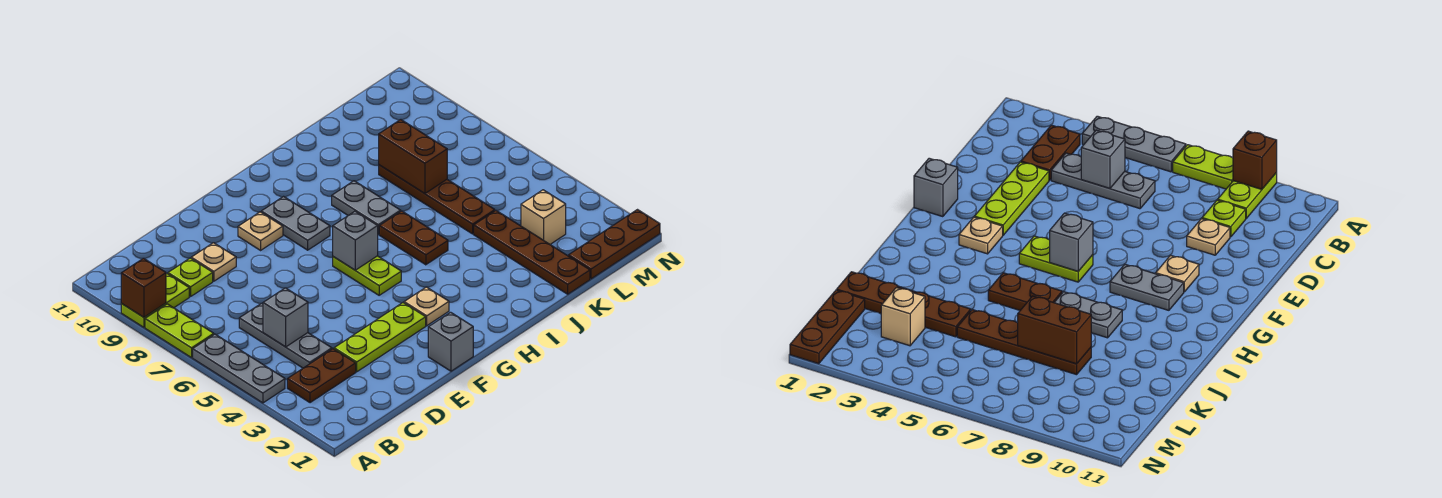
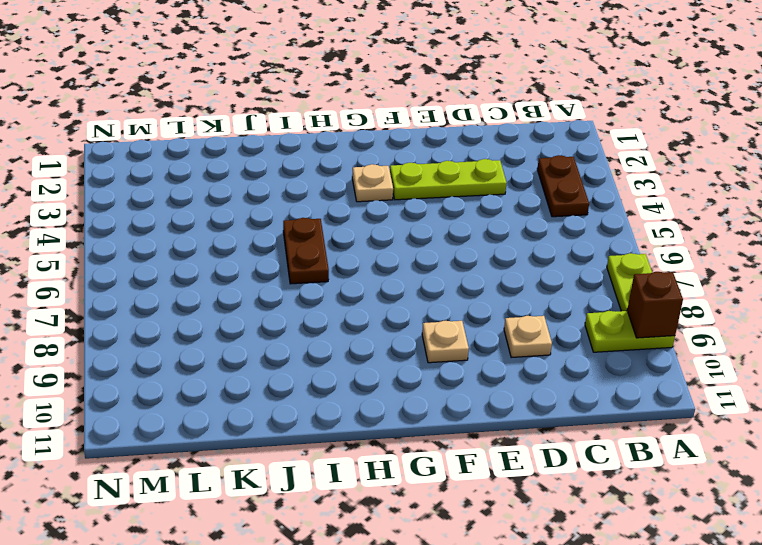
brown plate B3:B4 level 1 -> brown plate B3:C3 level 1
none -> grey plate A4:A6 level 1
none -> grey plate C4:C6 level 1
none -> lime plate C9 level 1

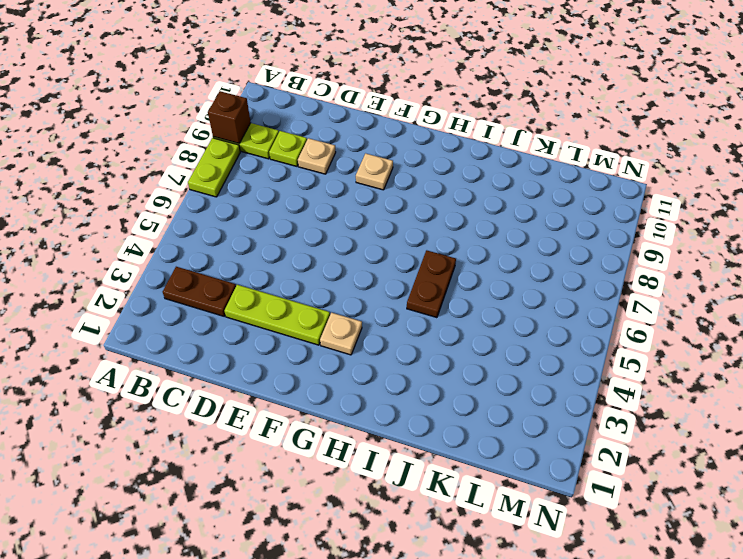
none -> grey plate A4:A6 level 1
none -> grey plate C4:C6 level 1
none -> grey brick F1 level 1

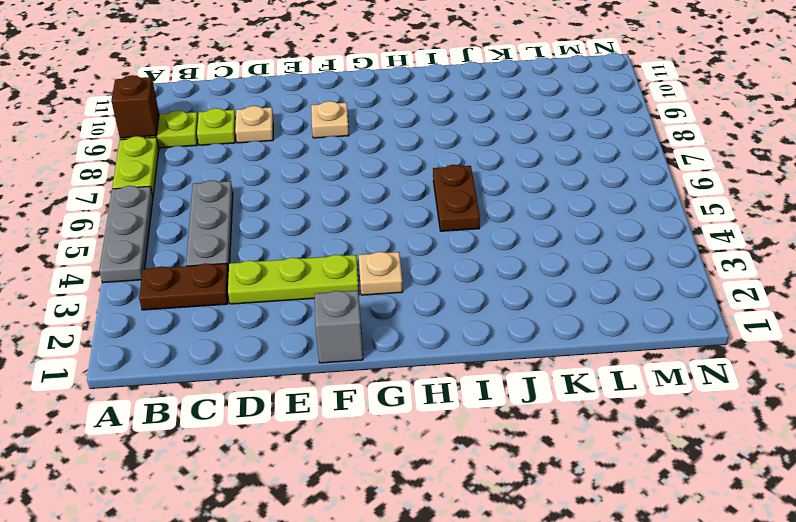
none -> lime plate G5:G6 level 1
none -> grey plate G8:G9 level 1
none -> grey plate I7:I8 level 1

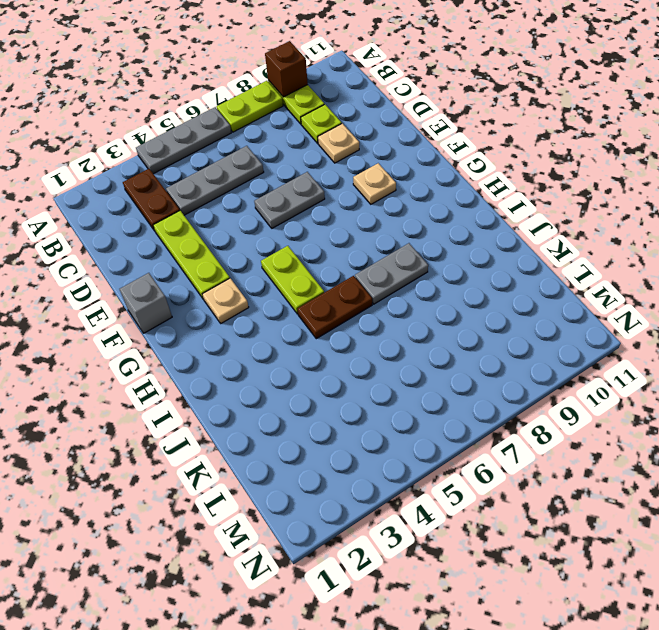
grey plate E6:E7 level 1 -> grey plate G8:G9 level 1
lime plate G5:H5 level 1 -> lime plate G5:G6 level 1
none -> brown plate K1:K4 level 1
none -> brown plate K5:K8 level 1
none -> brown plate L1:N1 level 1

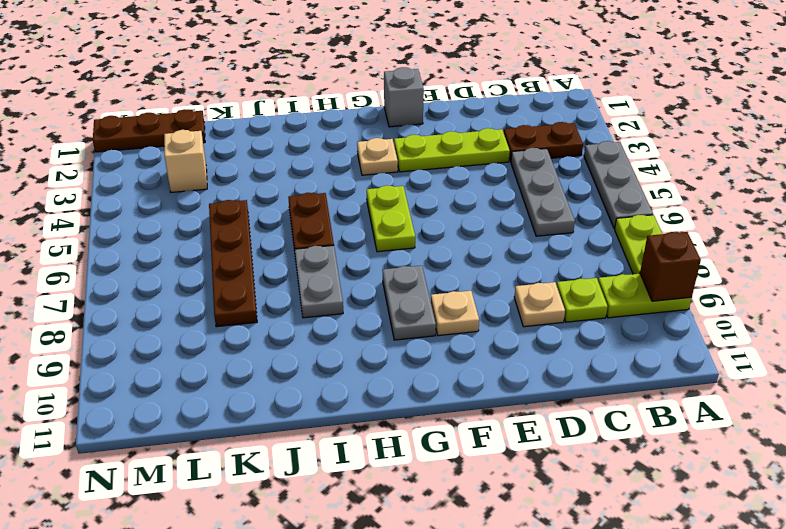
none -> brown plate K1:K4 level 1
none -> grey brick C5 level 2
none -> grey brick G6 level 2

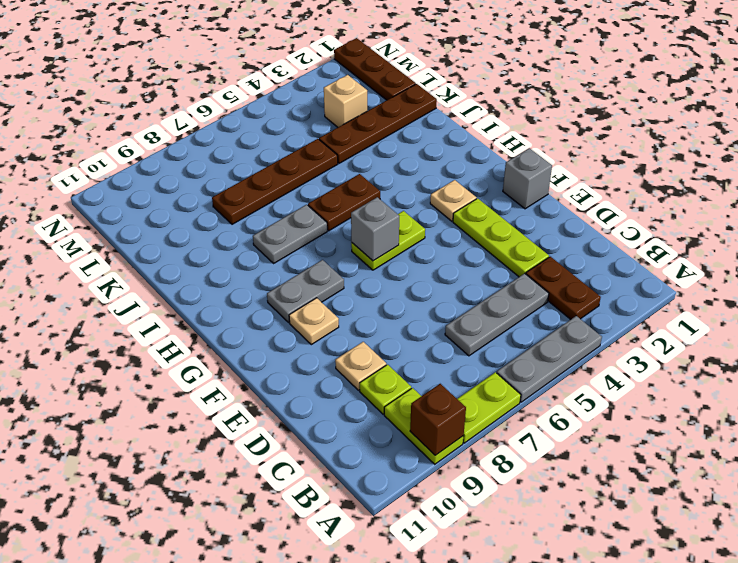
none -> grey brick C5 level 2
none -> brown brick K7:K8 level 2

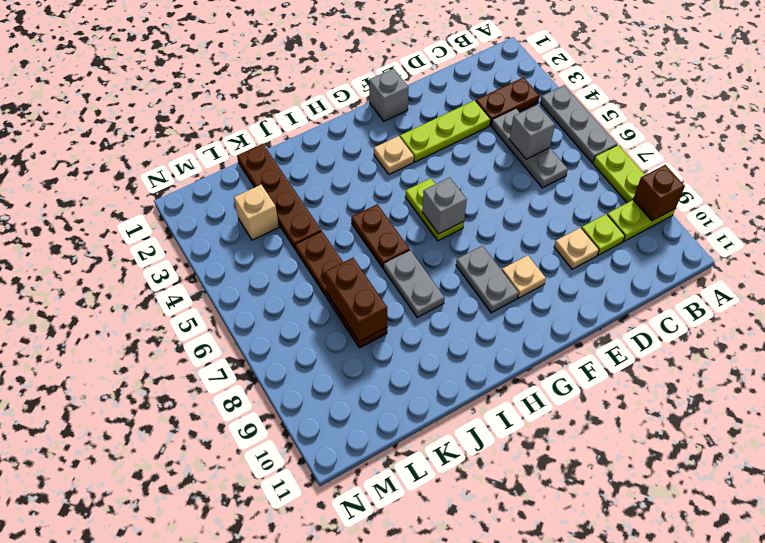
none -> brown plate L1:N1 level 1

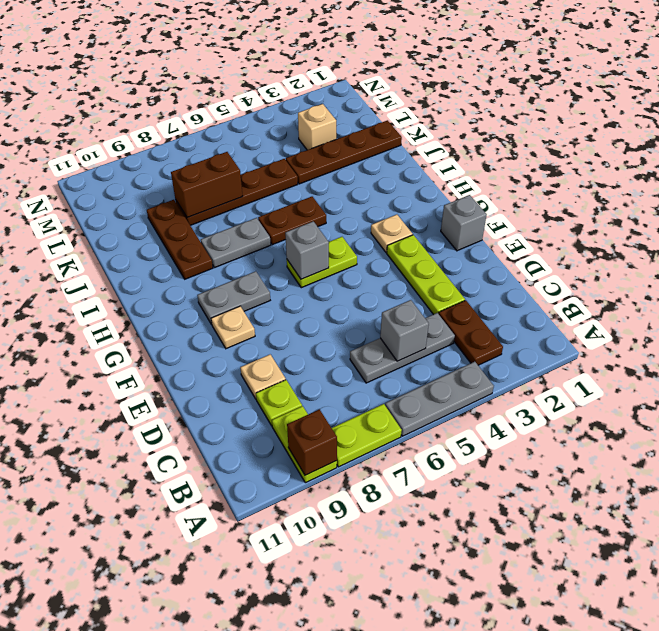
brown plate I9:K9 level 1 -> brown plate L1:N1 level 1

